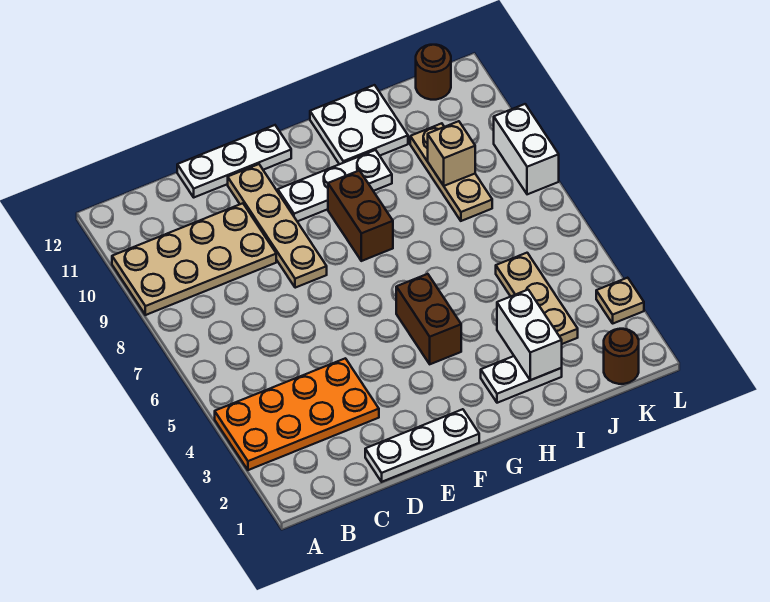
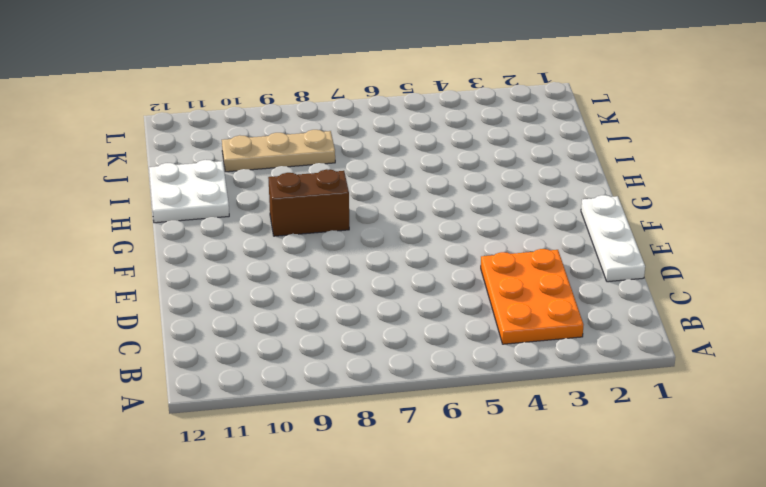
orange plate B3:D4 level 1 -> orange plate A3:D4 level 1
none -> tan plate A9:D10 level 1
none -> white plate D12:F12 level 1
none -> tan plate E8:E11 level 1

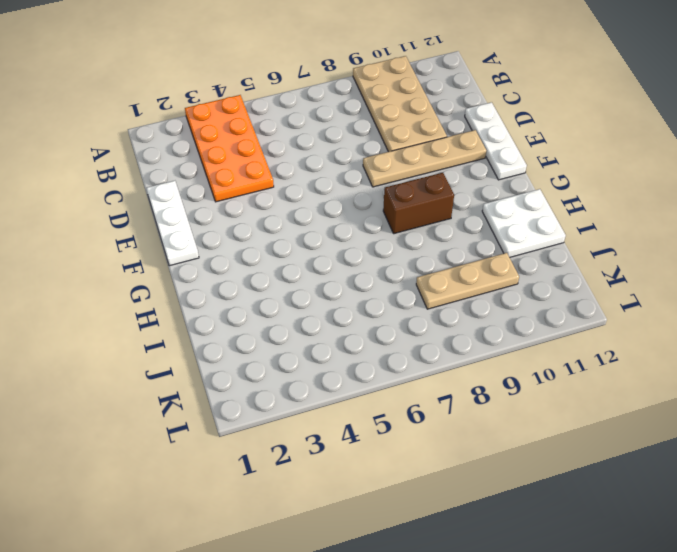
none -> white plate F10:H10 level 1
none -> brown brick G4:G5 level 1
none -> white plate H2:I2 level 1

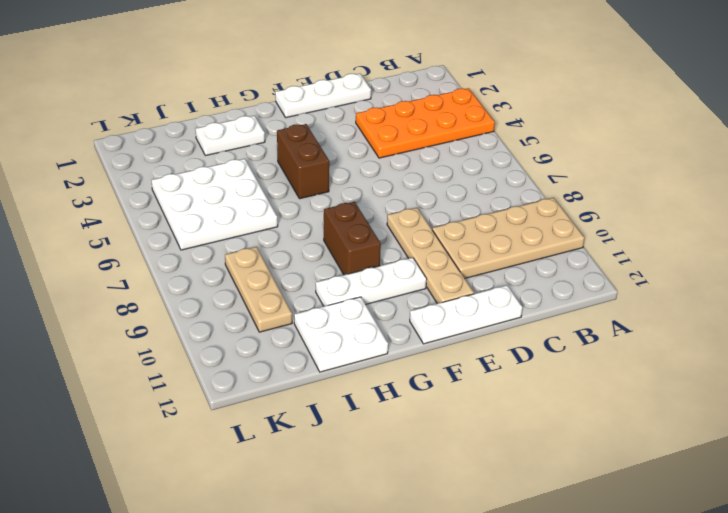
white plate I4:K6 level 1 -> tan plate J3:J5 level 1
none -> brown round brick K1 level 1
none -> brown round brick K12 level 1
none -> tan plate L3 level 1

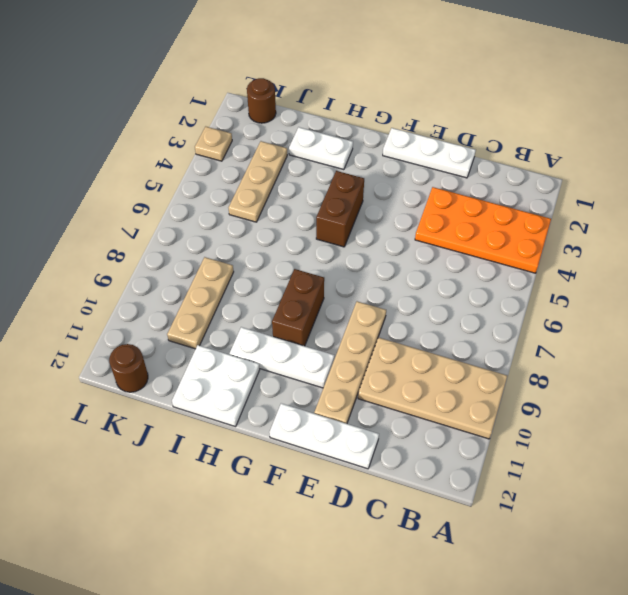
none -> white brick L8:L9 level 1
none -> white brick I2:I3 level 2
none -> tan brick J9 level 2

